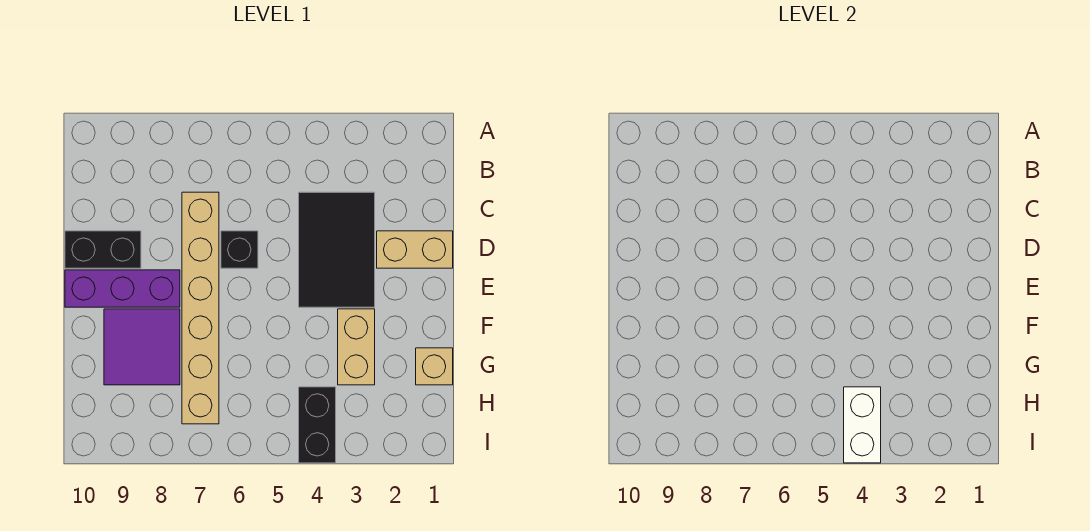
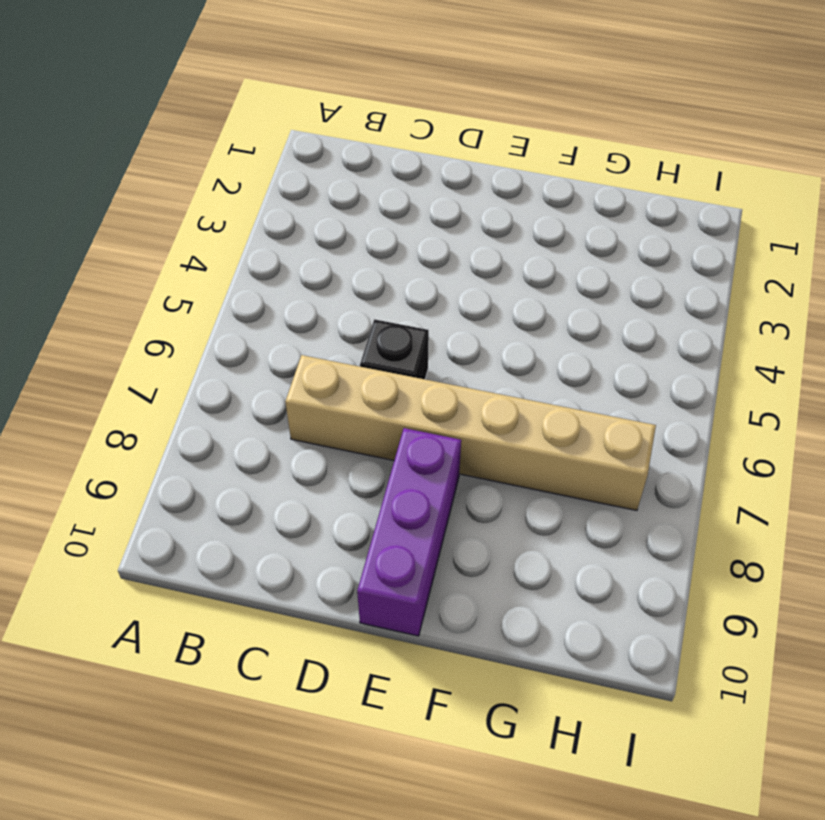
none -> black tile C3:E4 level 1
none -> tan brick D1:D2 level 1

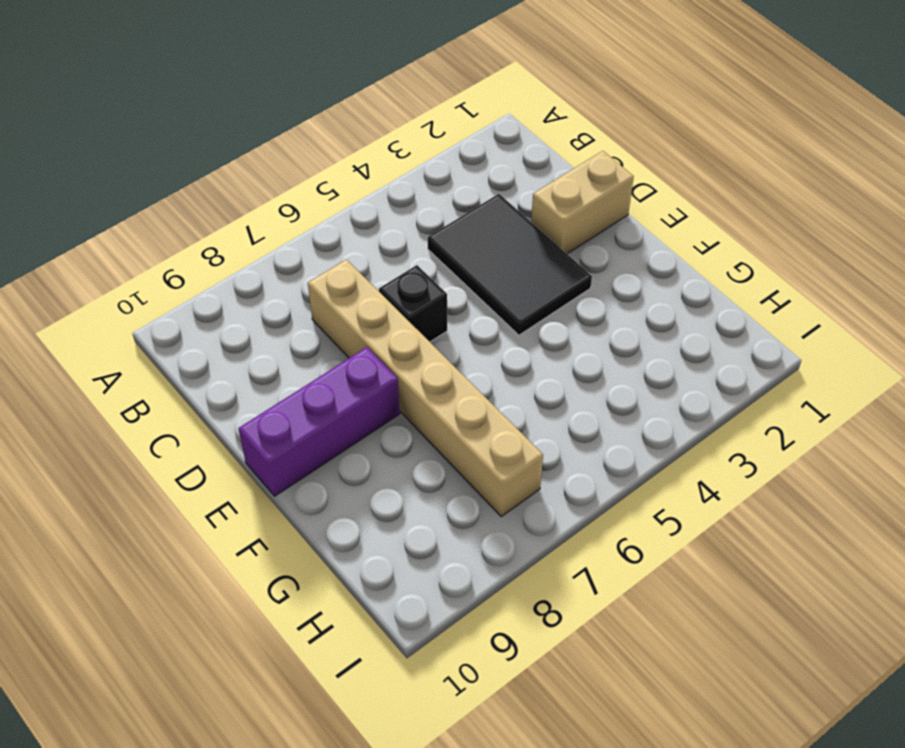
none -> black brick D9:D10 level 1
none -> tan brick F3:G3 level 1

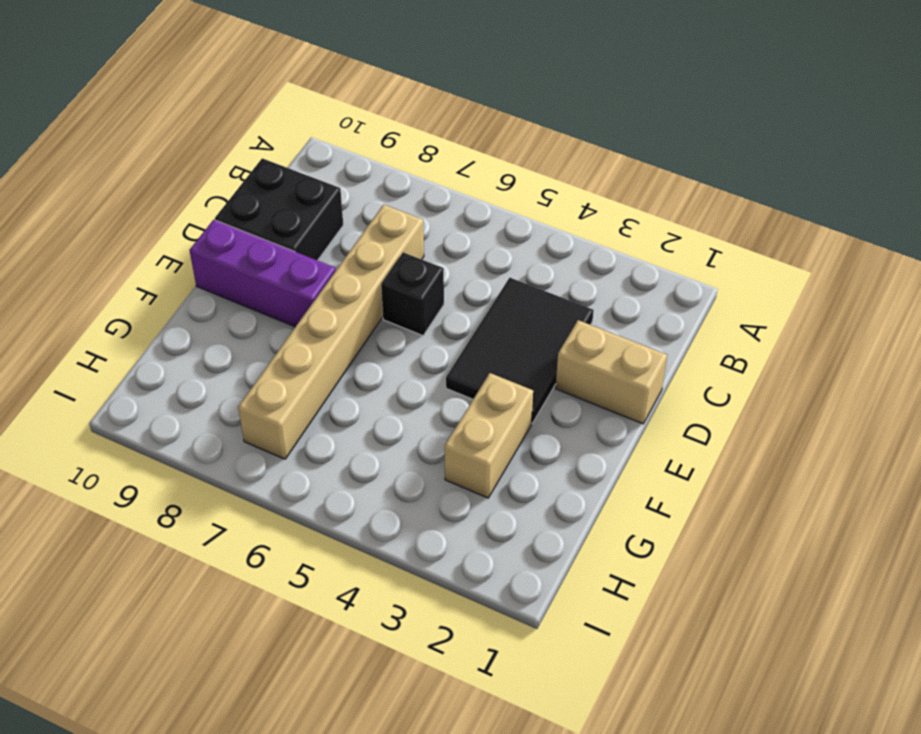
black brick C9:D10 level 1 -> black brick D9:D10 level 1
none -> purple tile F8:G9 level 1
none -> tan brick G1 level 1

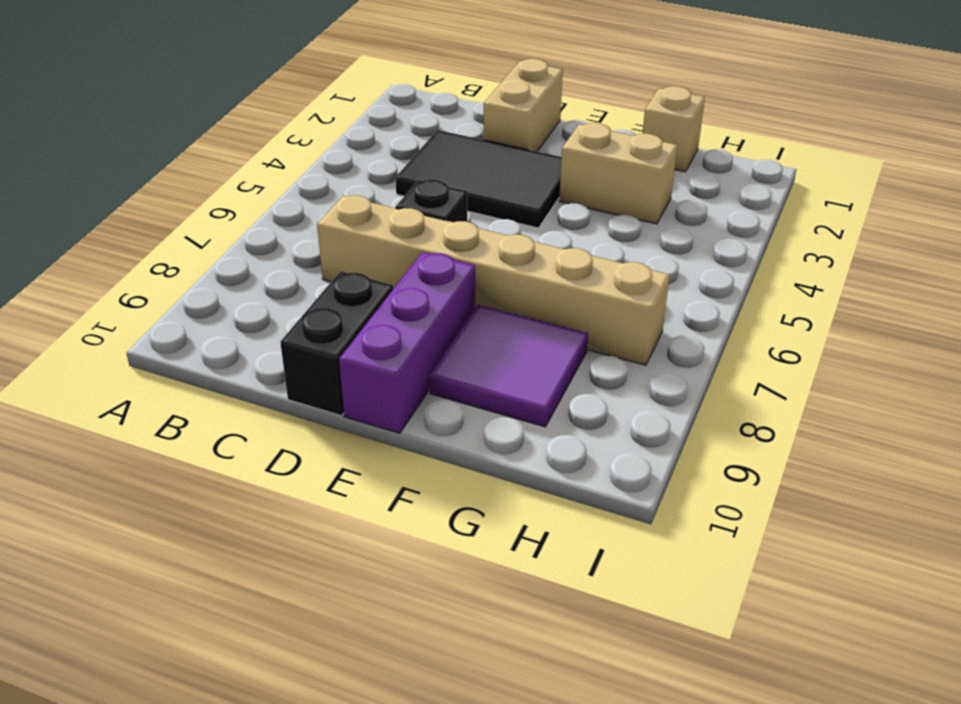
none -> black brick H4:I4 level 1
none -> white brick H4:I4 level 2

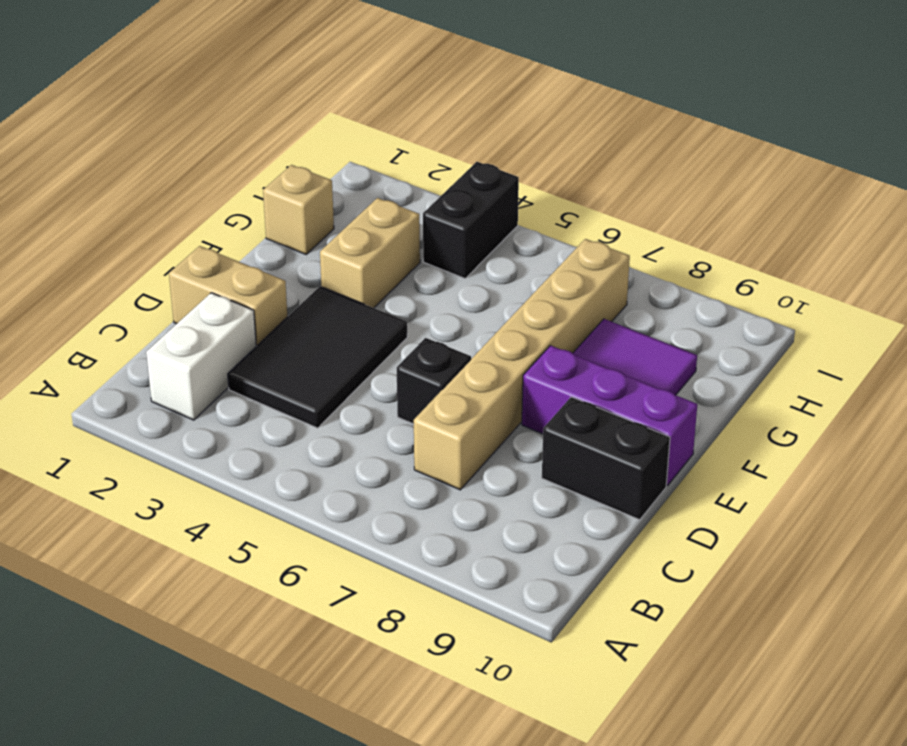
white brick B2:C2 level 1 -> white brick H4:I4 level 2

